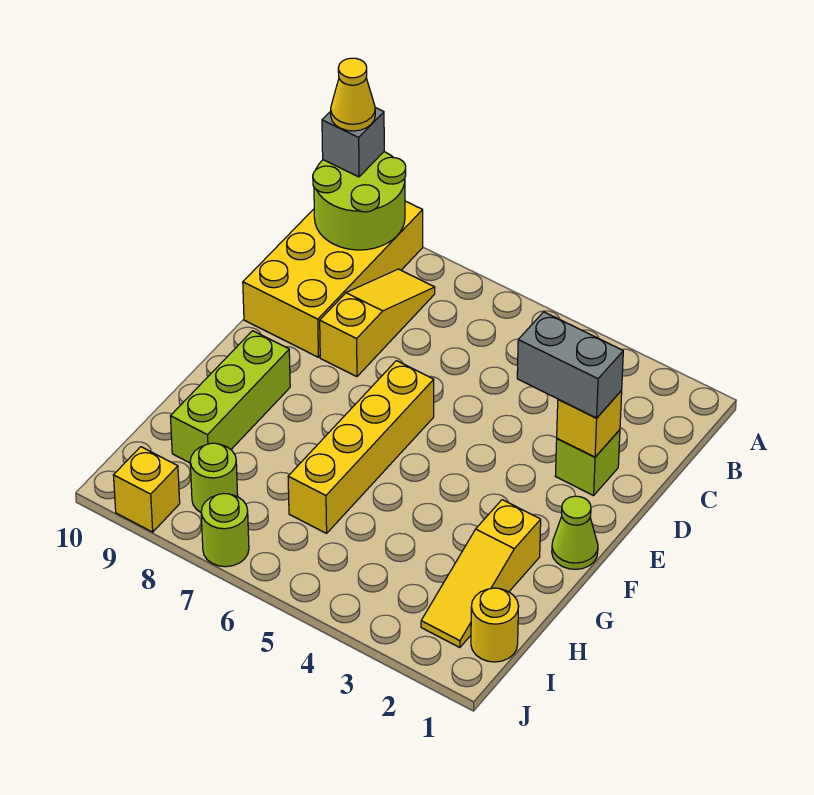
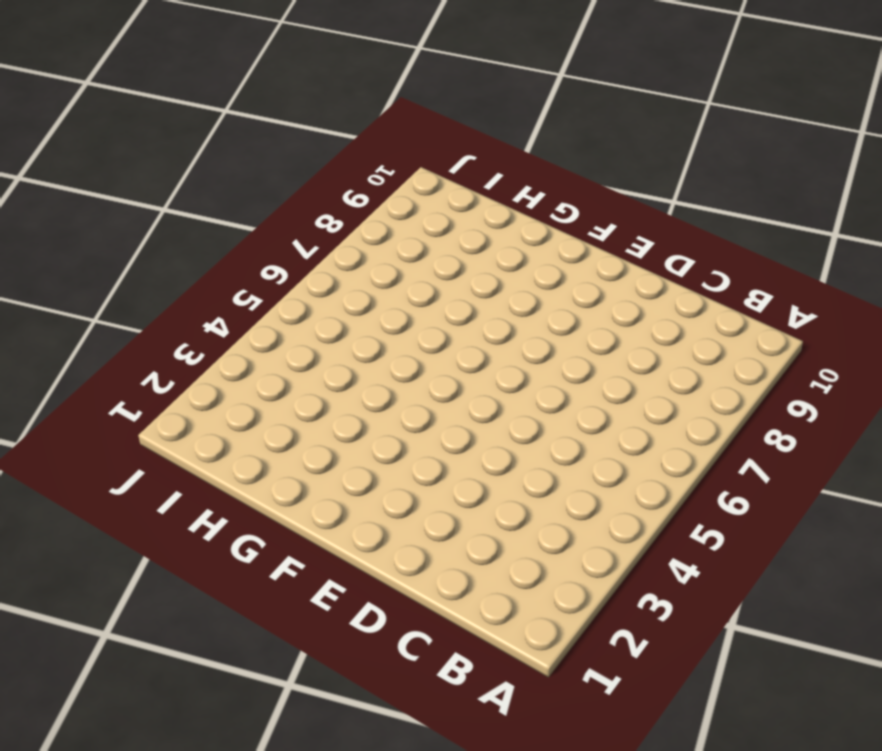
none -> yellow brick A9:D10 level 1
none -> yellow slope B8:D8 level 1 top D
none -> lime brick D2 level 1

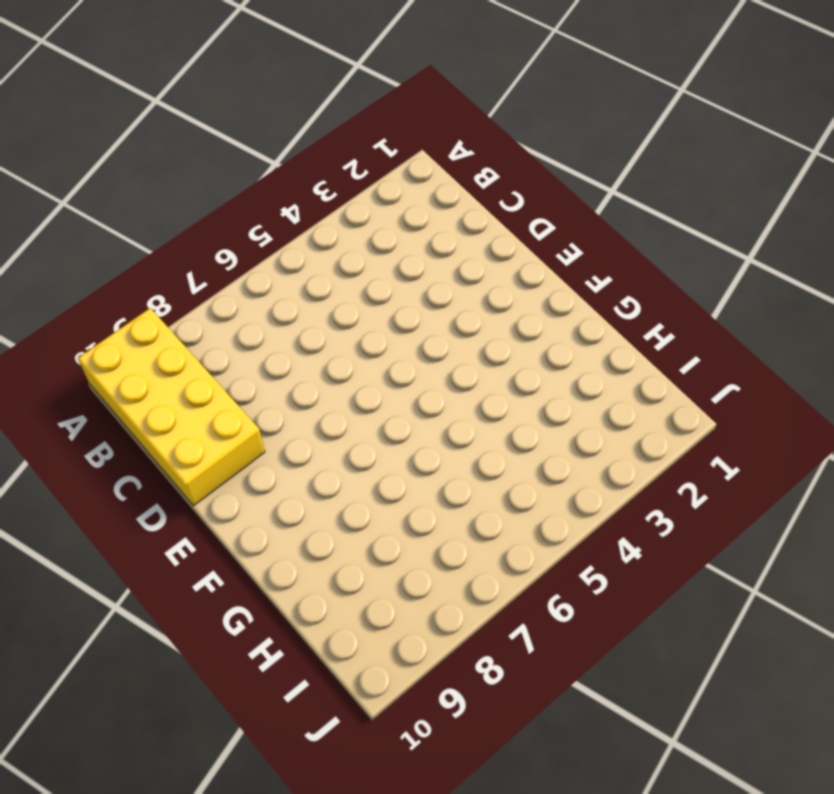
none -> yellow slope B8:D8 level 1 top D
none -> lime brick D2 level 1
none -> yellow brick E6:H6 level 1

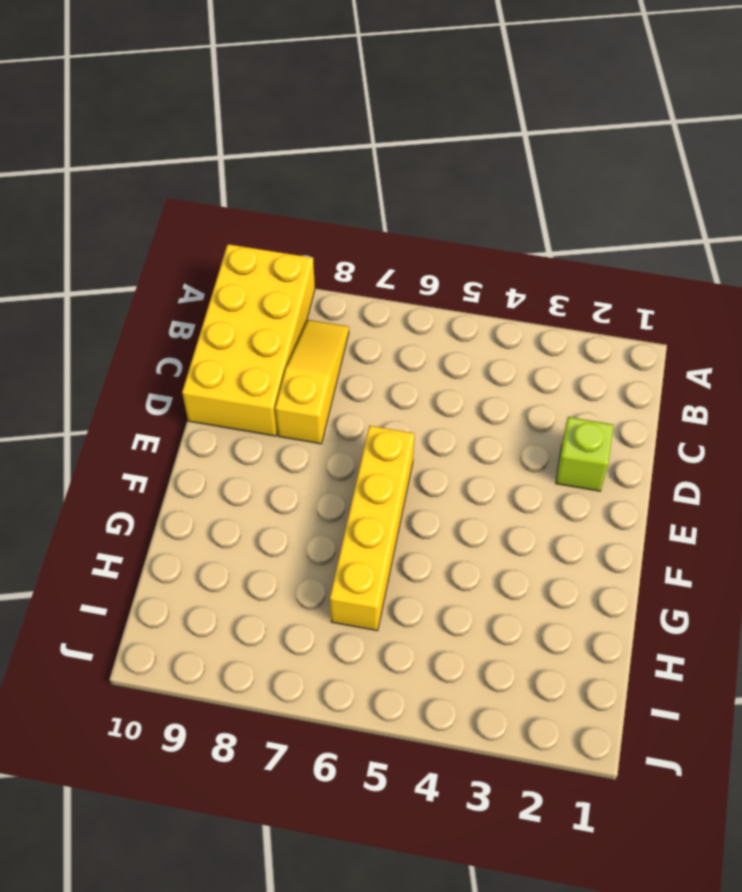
none -> lime cone F1 level 1
none -> lime brick F9:H9 level 1
none -> yellow slope G2:I2 level 1 top G

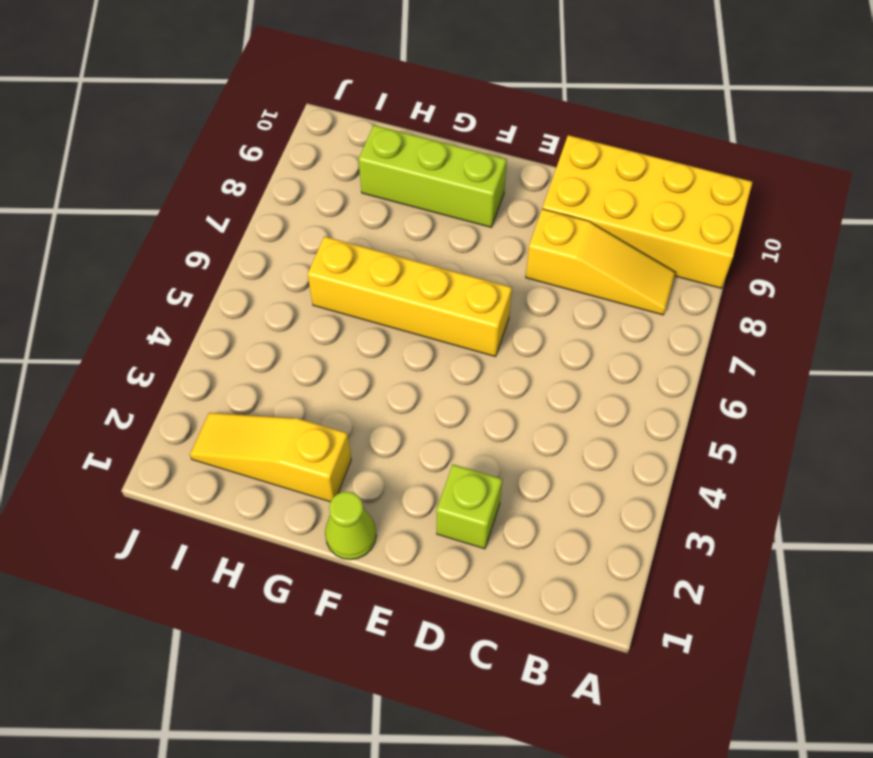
none -> yellow round brick I1 level 1
none -> lime round brick I8 level 1
none -> lime round brick J7 level 1

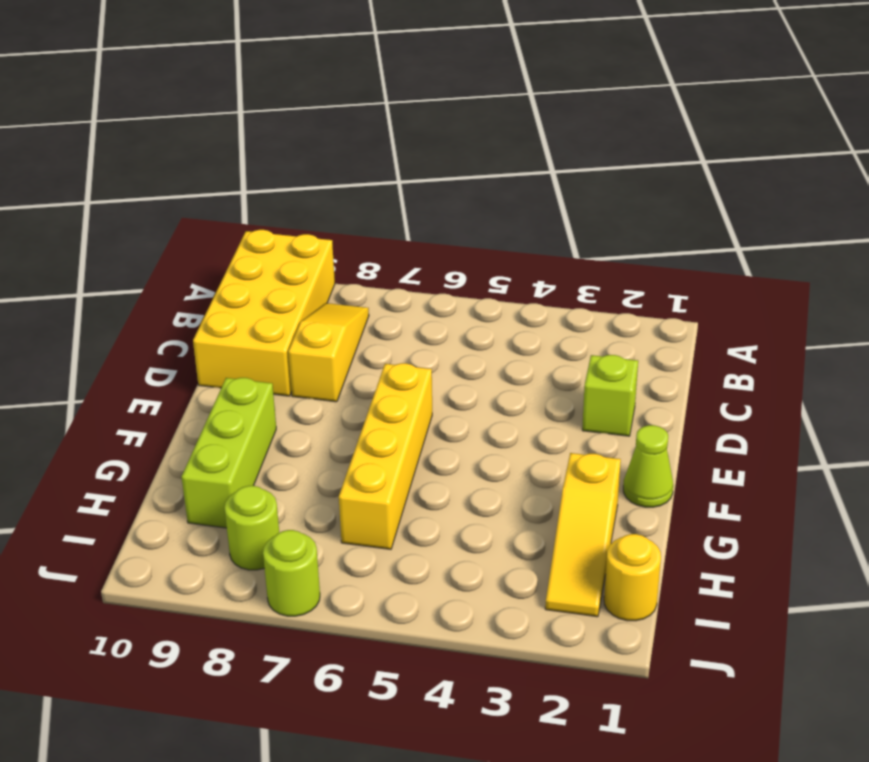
none -> yellow brick J9 level 1
none -> lime round brick A9:B10 level 2
none -> yellow brick D2 level 2

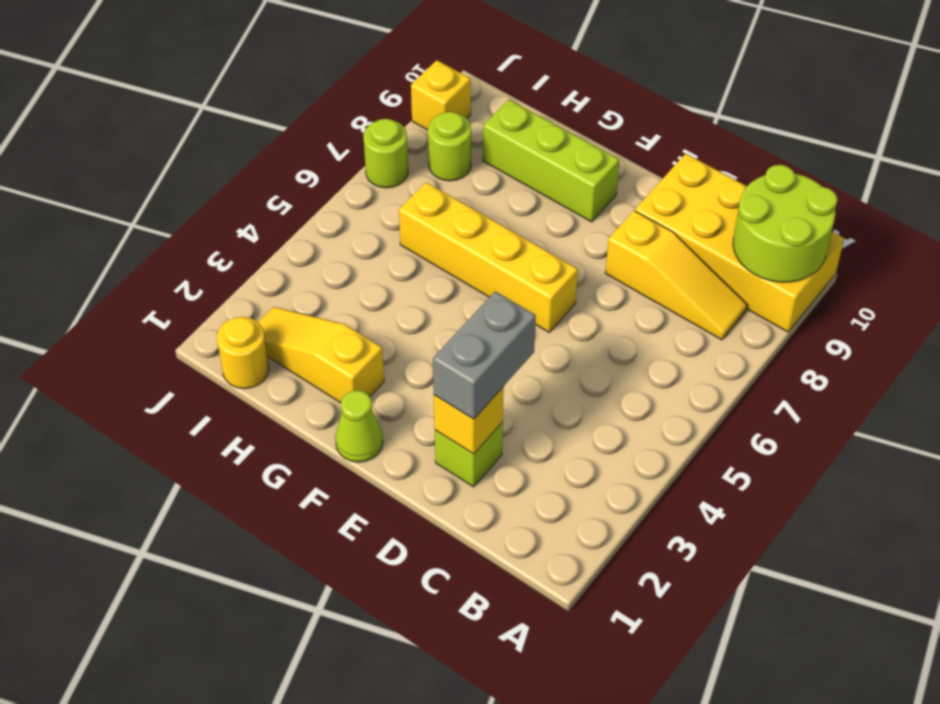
none -> grey brick A10 level 3
none -> yellow cone A10 level 4

